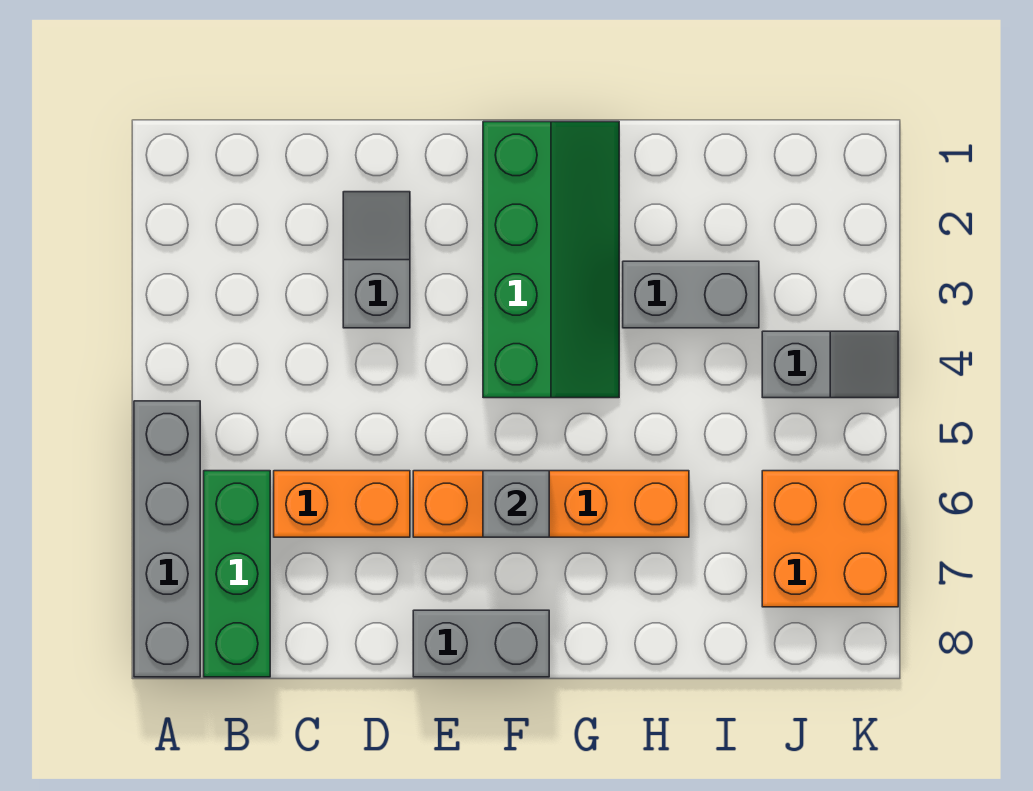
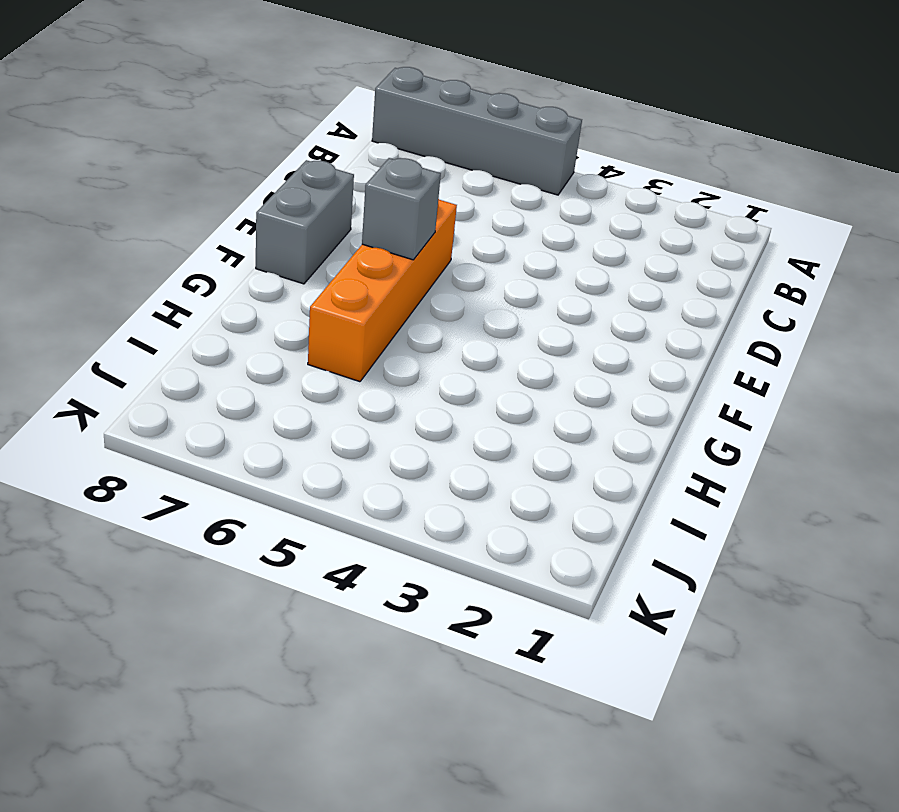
none -> green brick B6:B8 level 1
none -> orange brick C6:D6 level 1

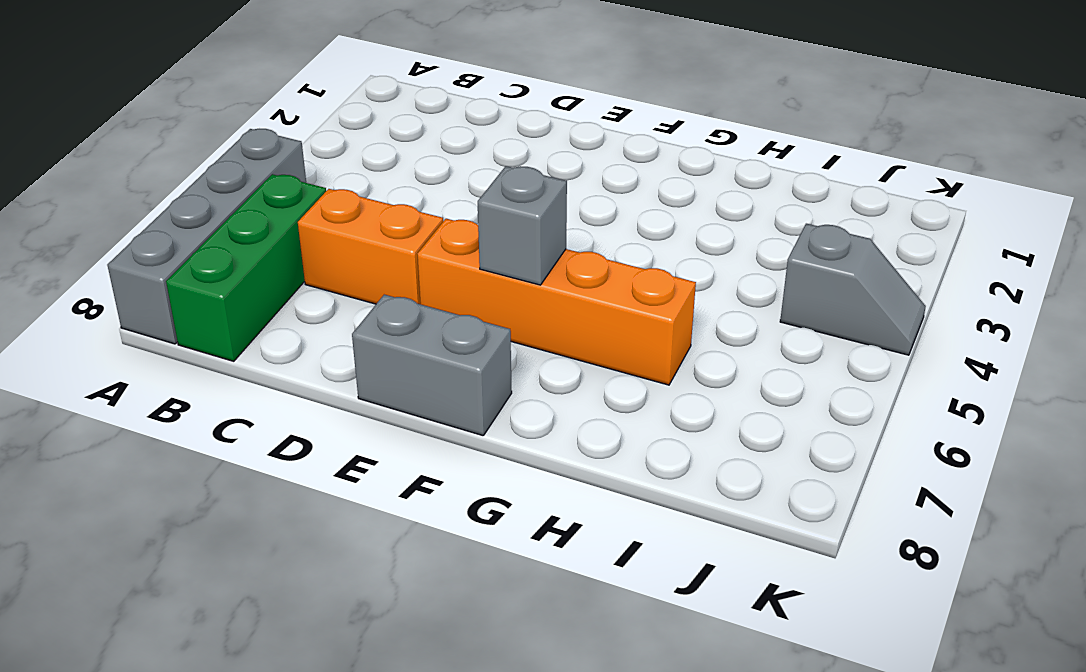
none -> grey slope D2:D3 level 1 top 3
none -> green slope F1:G4 level 1 top F

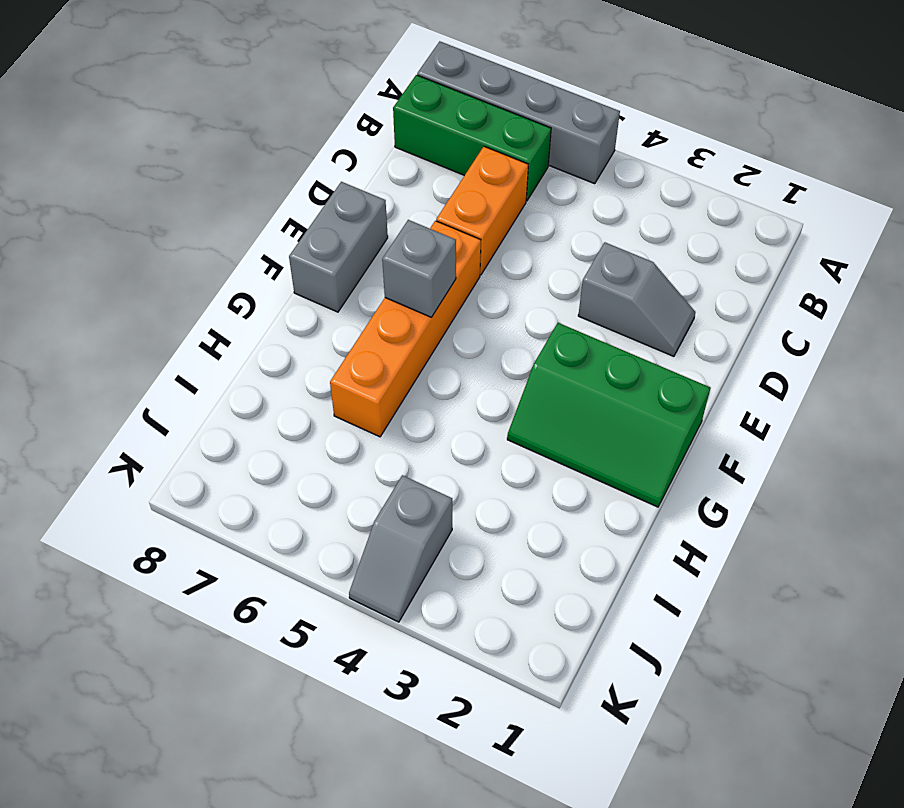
green slope F1:G3 level 1 top F -> green slope F1:G4 level 1 top F
none -> grey brick H3:I3 level 1
none -> orange brick J6:K7 level 1

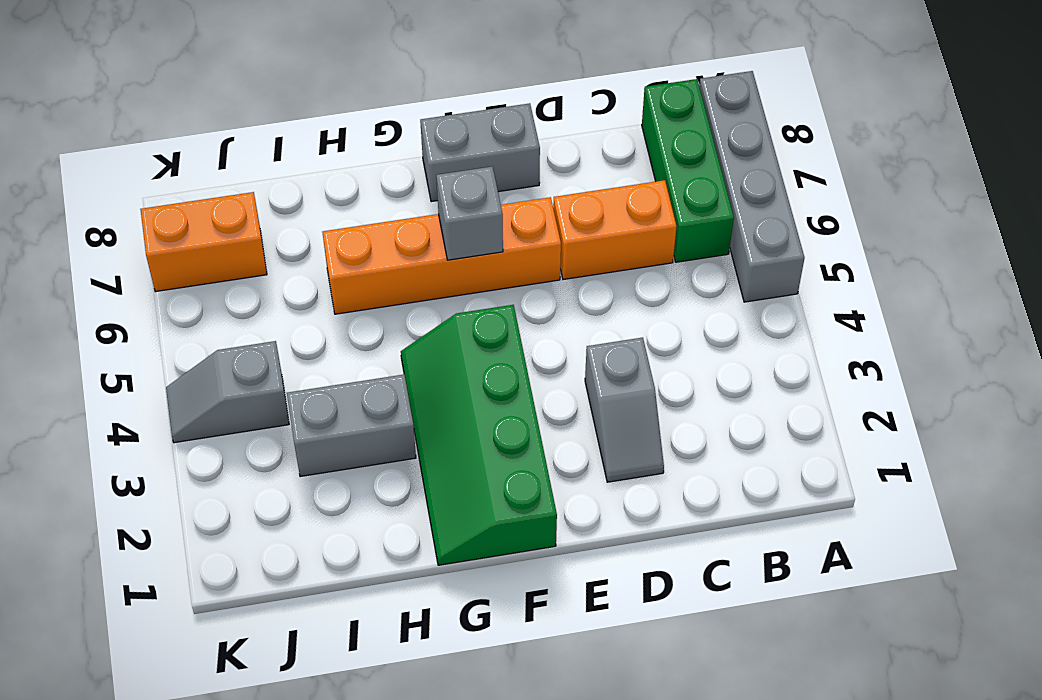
orange brick J7:K7 level 1 -> orange brick J6:K7 level 1

